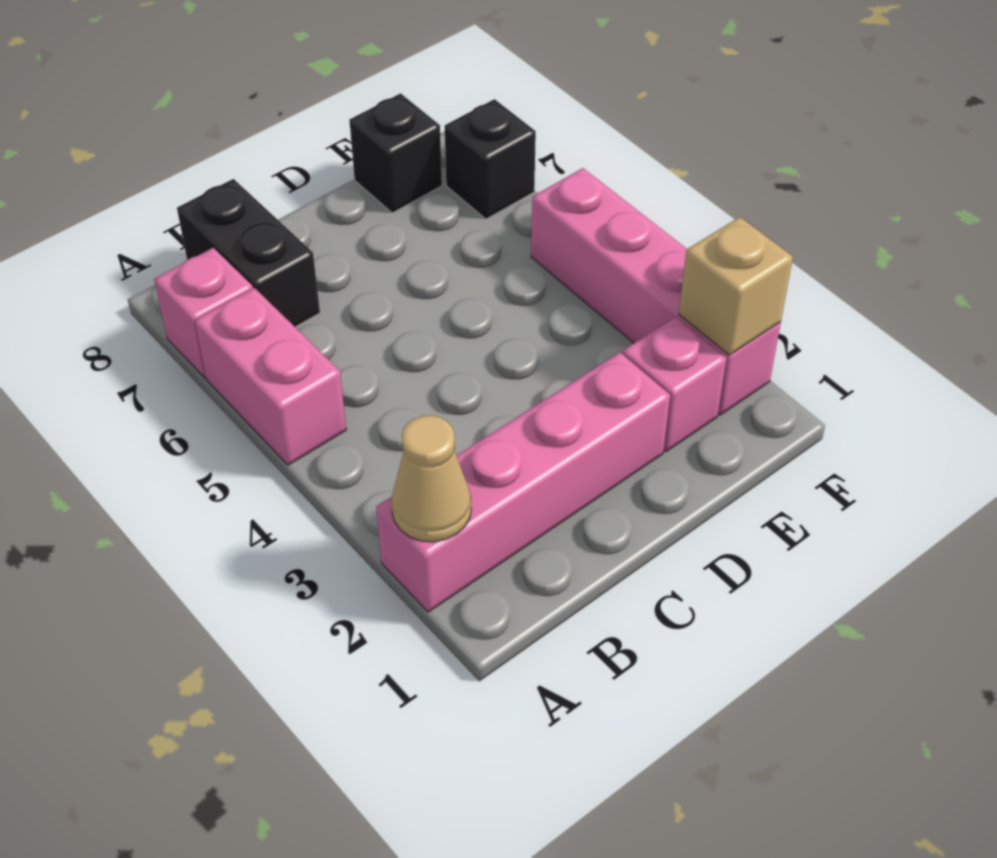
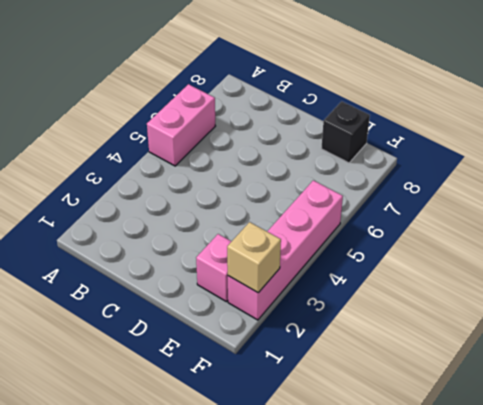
none -> pink brick A2:D2 level 1
none -> pink brick A7 level 1

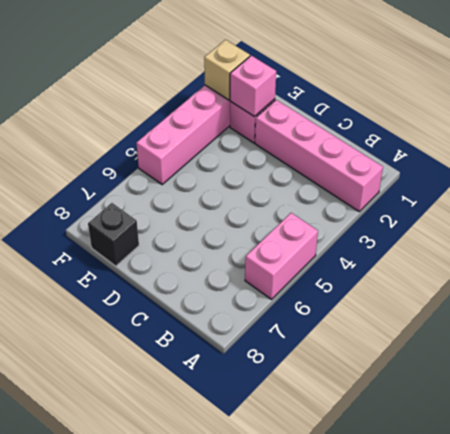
pink brick E2 level 2 -> pink brick A7 level 1
none -> black brick B7:B8 level 1
none -> black brick F7 level 1

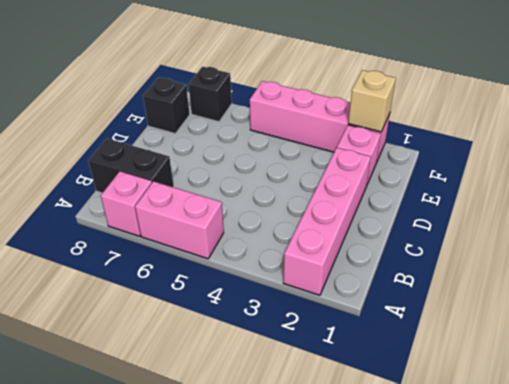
none -> tan cone A2 level 2

